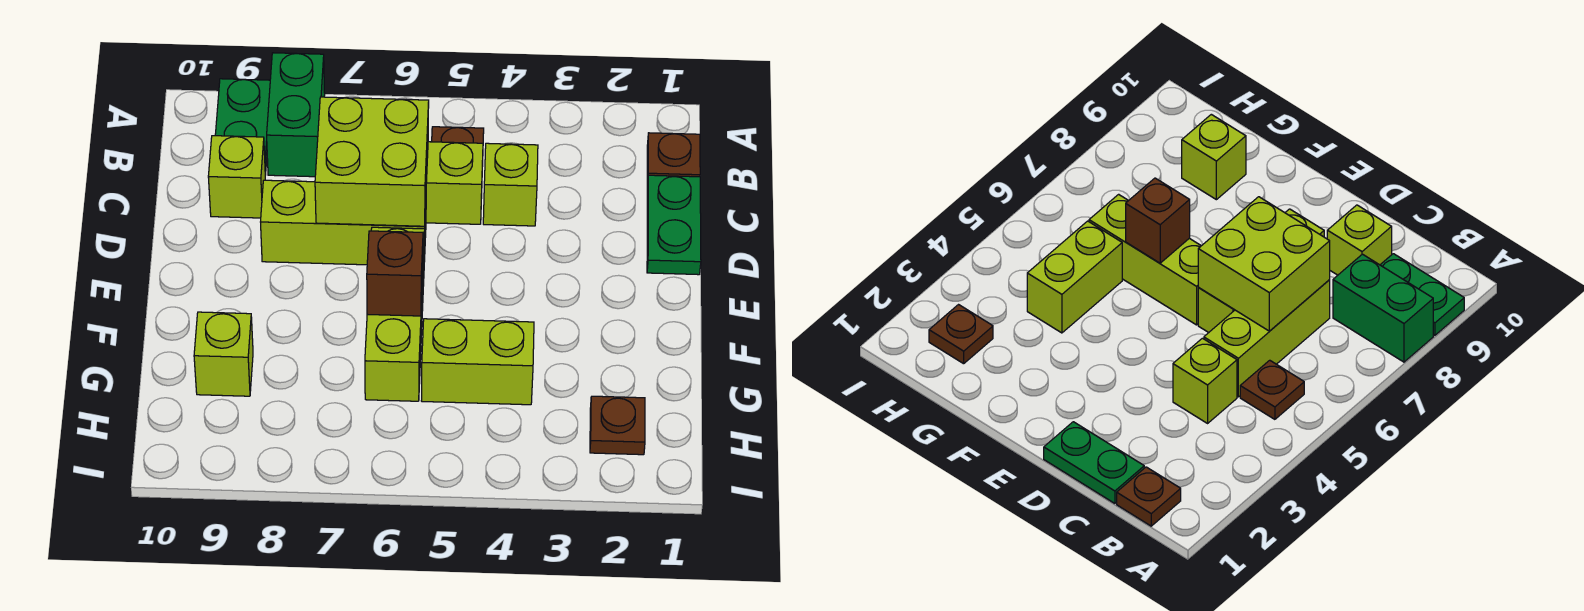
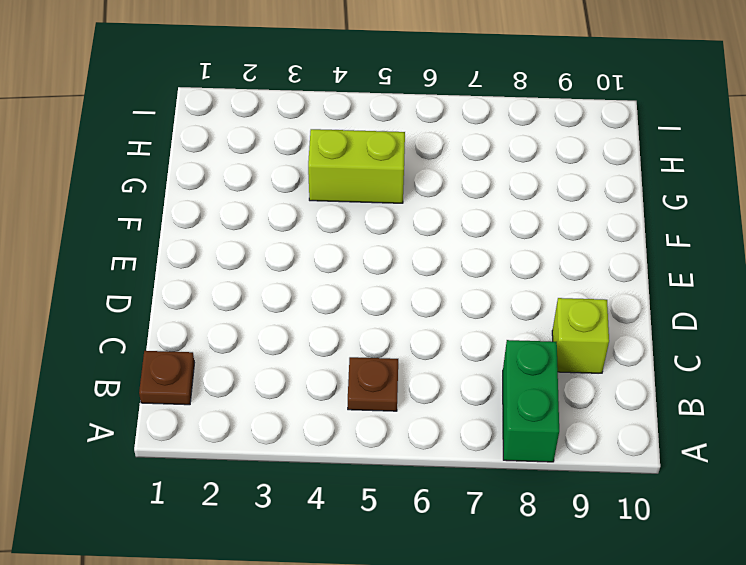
none -> green plate A9:B9 level 1
none -> green plate C1:D1 level 1
none -> lime brick C4 level 1

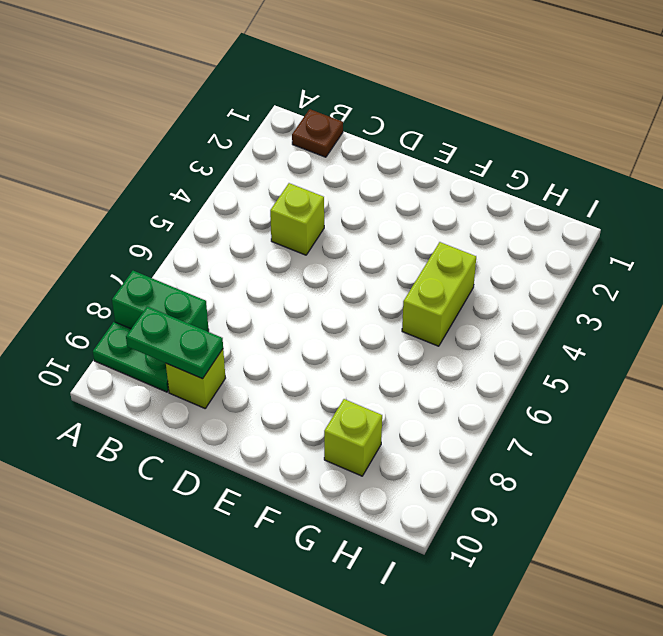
green plate B9:C9 level 2 -> green plate C1:D1 level 1
none -> brown plate B5 level 1
none -> lime brick C5:C7 level 1
none -> lime brick D6:D8 level 1

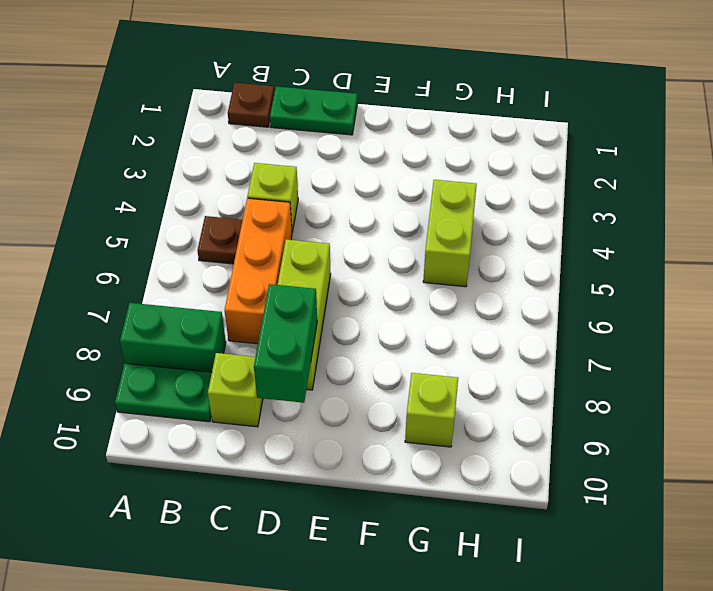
orange brick C5:C7 level 1 -> lime brick C5:C7 level 1
green brick D8:D9 level 2 -> none
none -> lime brick E6:G6 level 1
none -> brown plate H2 level 1
none -> lime brick C6:D7 level 2

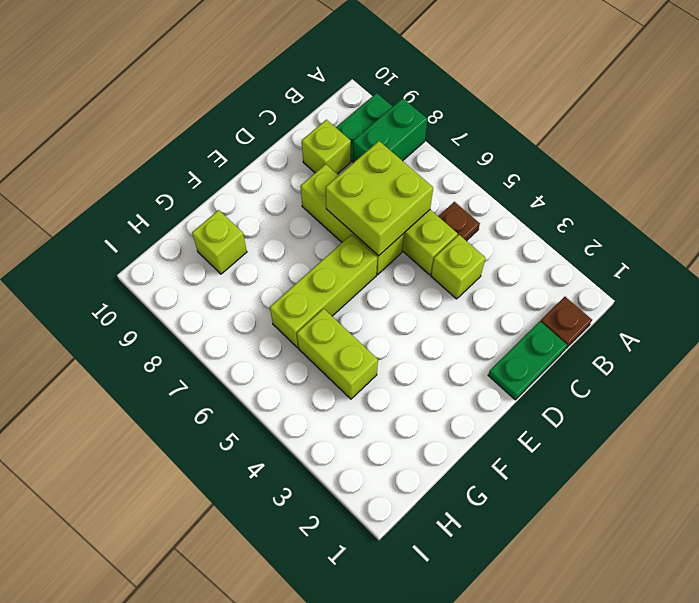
none -> brown plate H2 level 1
none -> brown brick F6 level 2

